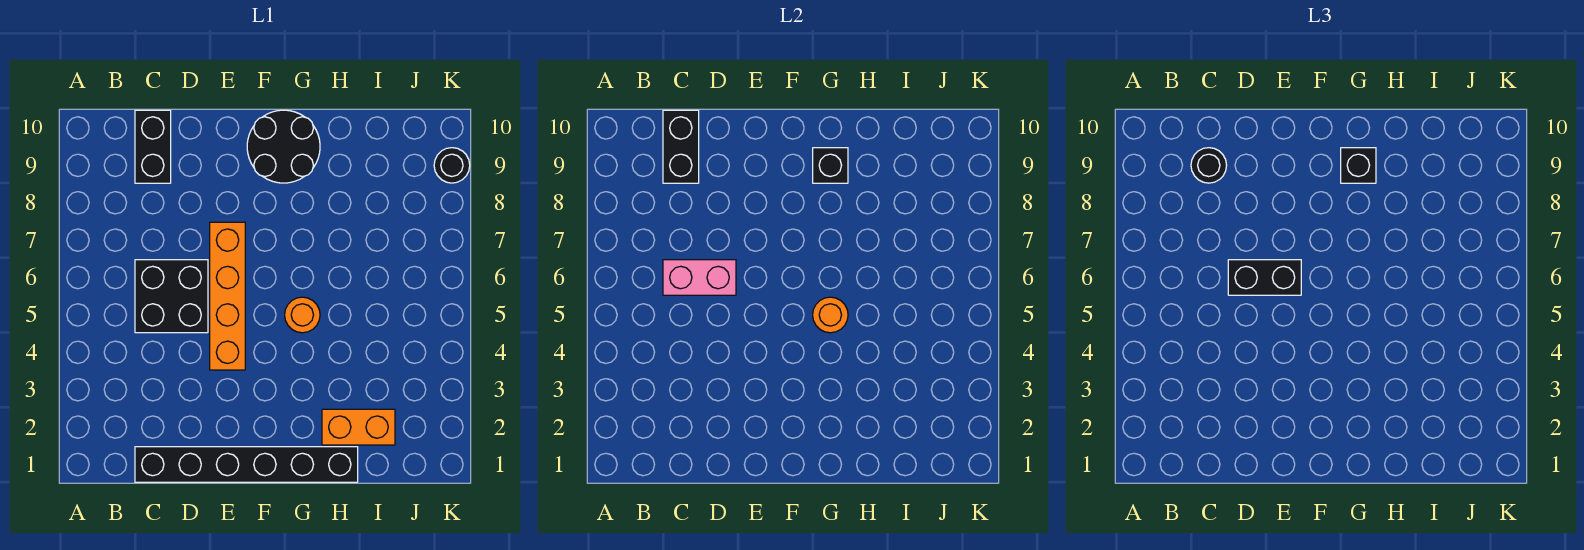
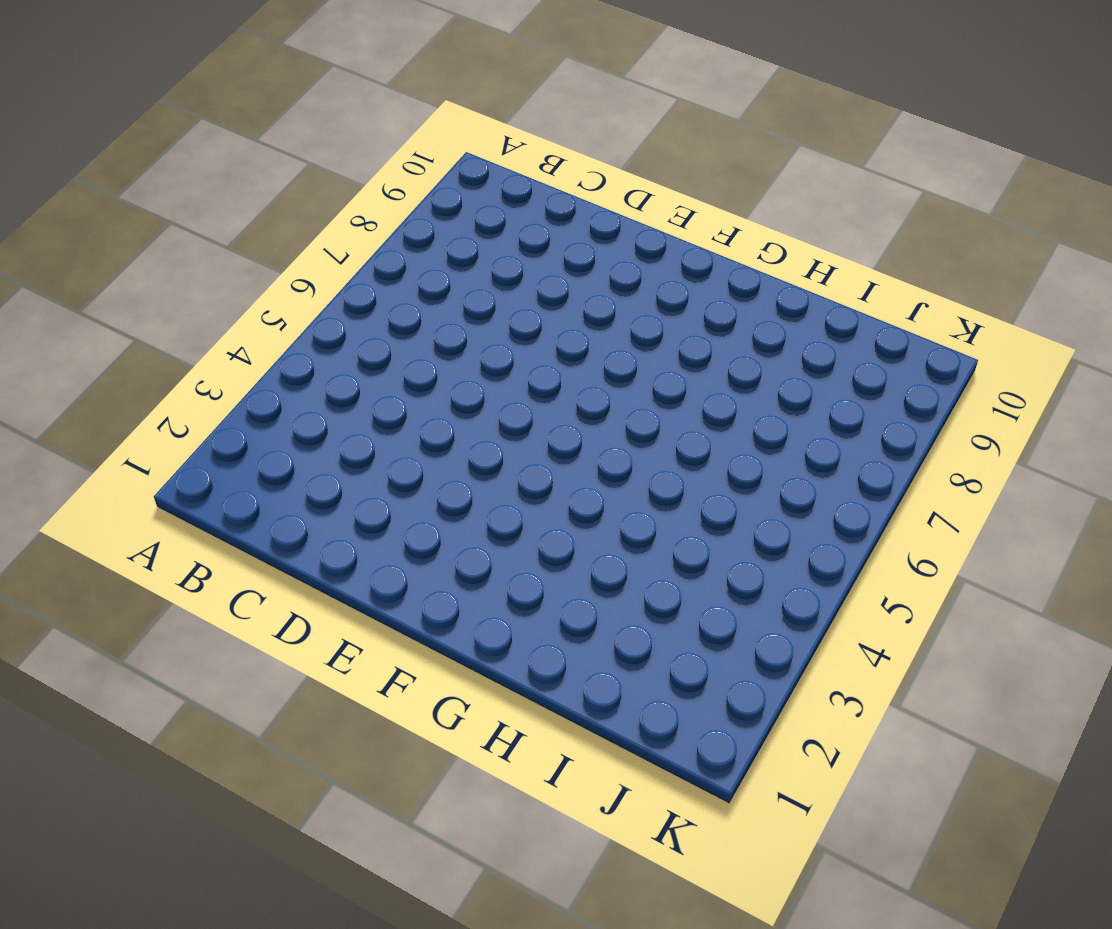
none -> black brick C1:H1 level 1
none -> black brick C5:D6 level 1
none -> black brick C9:C10 level 1

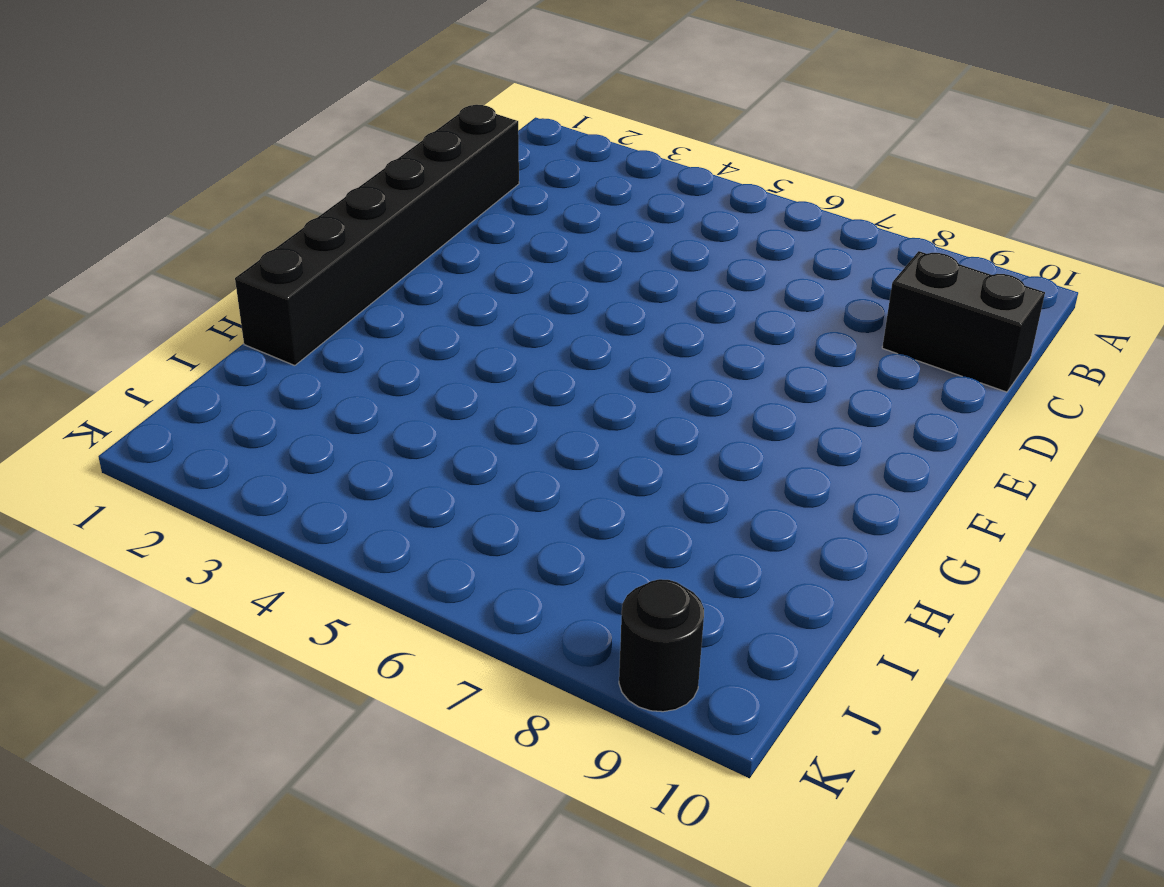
none -> black brick C5:D6 level 1
none -> orange brick E4:E7 level 1
none -> black round brick F9:G10 level 1

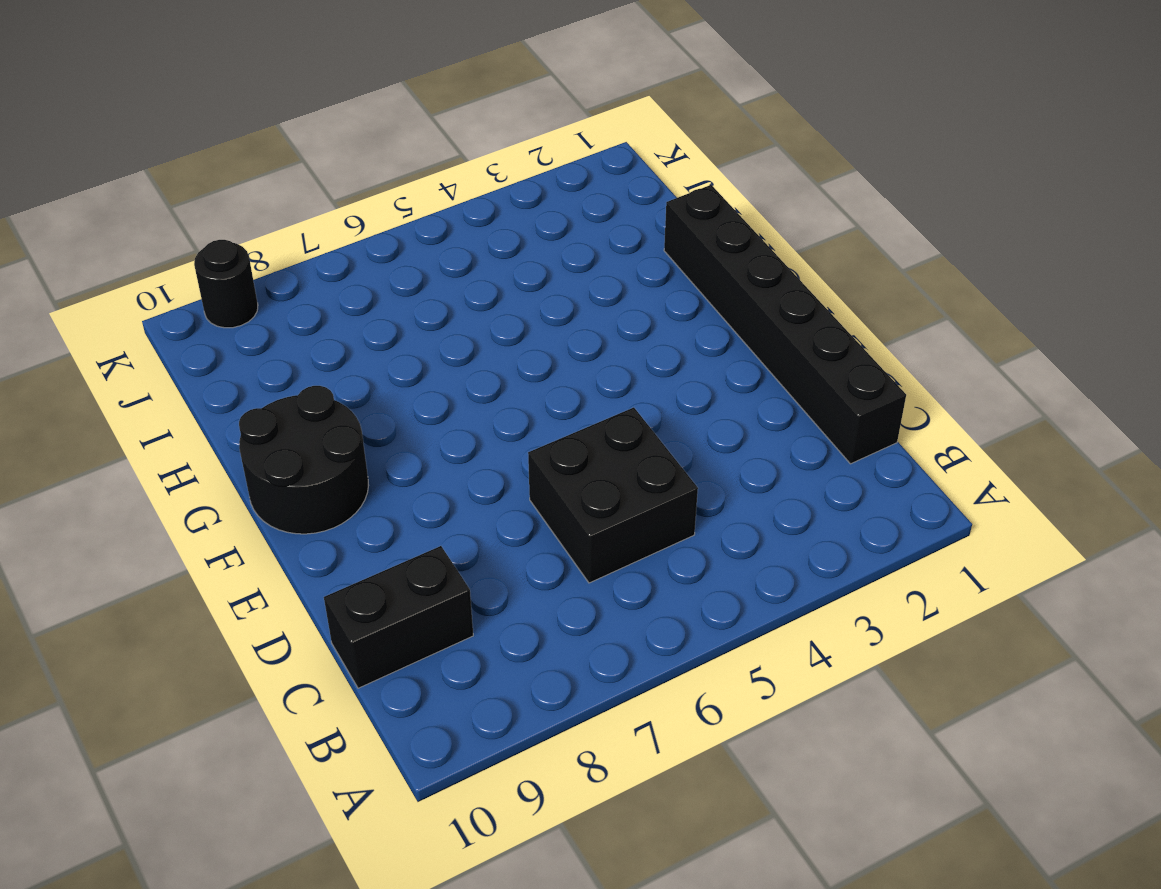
none -> orange brick E4:E7 level 1
none -> orange round brick G5 level 1
none -> orange brick H2:I2 level 1

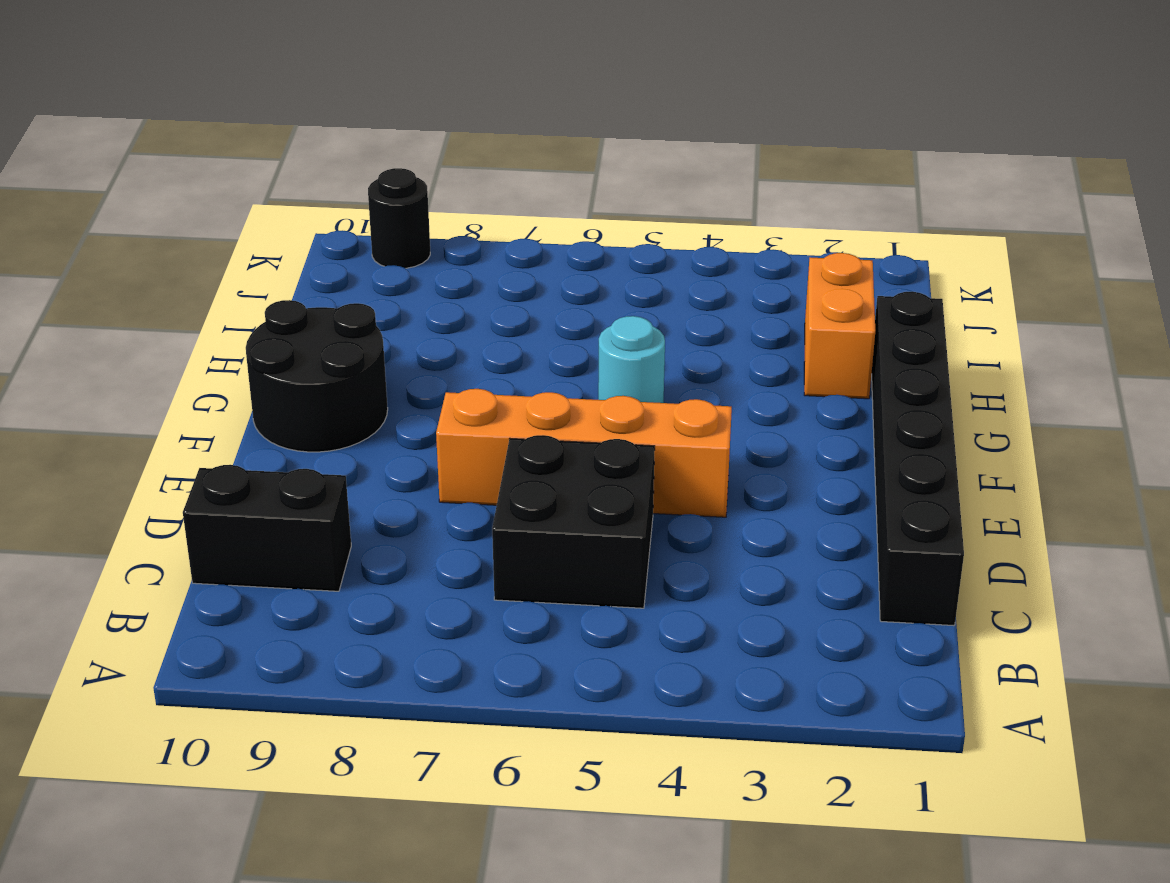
cyan round brick G5 level 1 -> orange round brick G5 level 1
none -> pink brick C6:D6 level 2
none -> black brick C9:C10 level 2
none -> orange round brick G5 level 2

